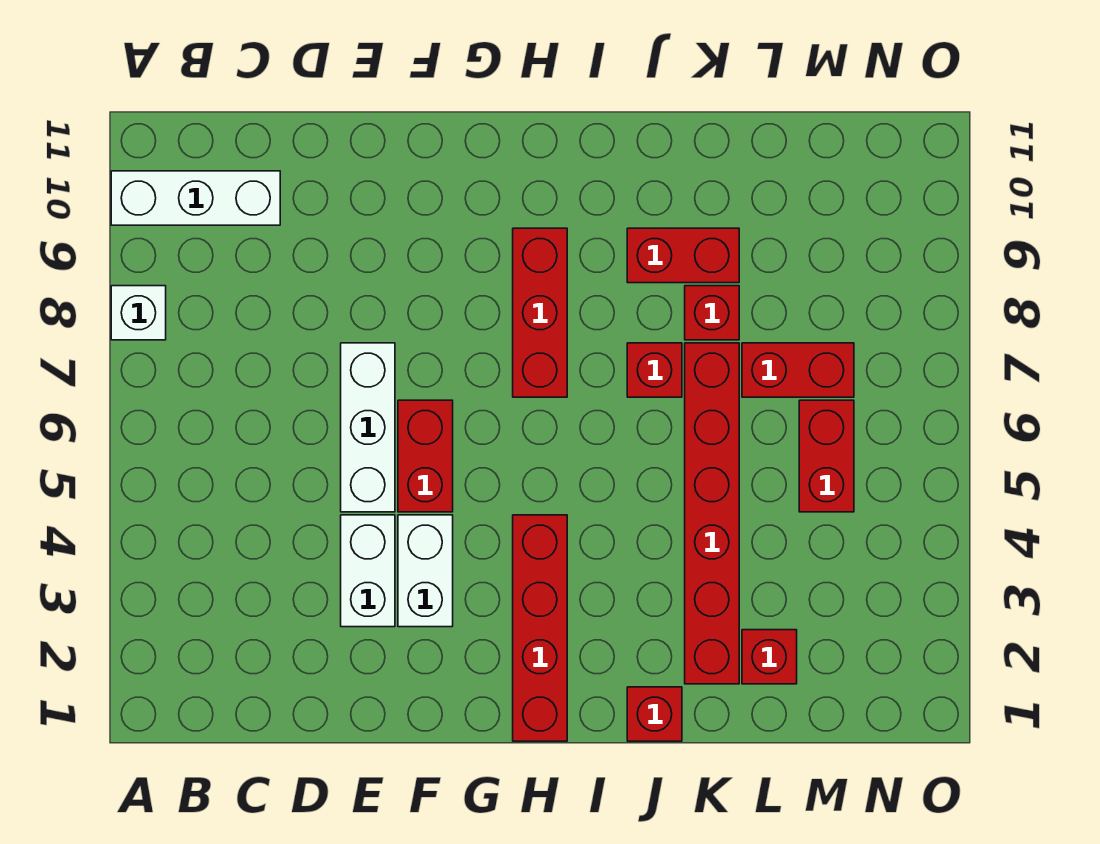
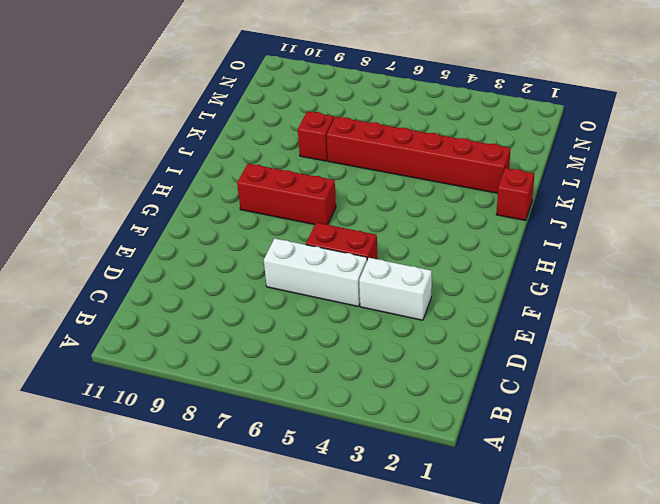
none -> white brick A8 level 1
none -> white brick A10:C10 level 1
none -> white brick F3:F4 level 1

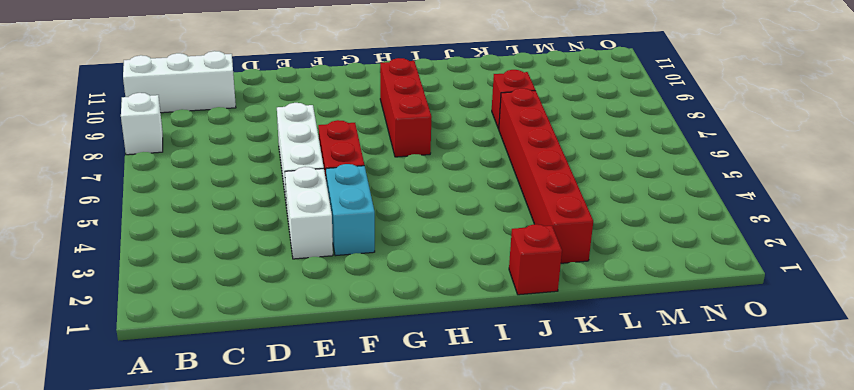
cyan brick F3:F4 level 1 -> white brick F3:F4 level 1
none -> red brick H1:H4 level 1
none -> red brick J7 level 1
none -> red brick J9:K9 level 1

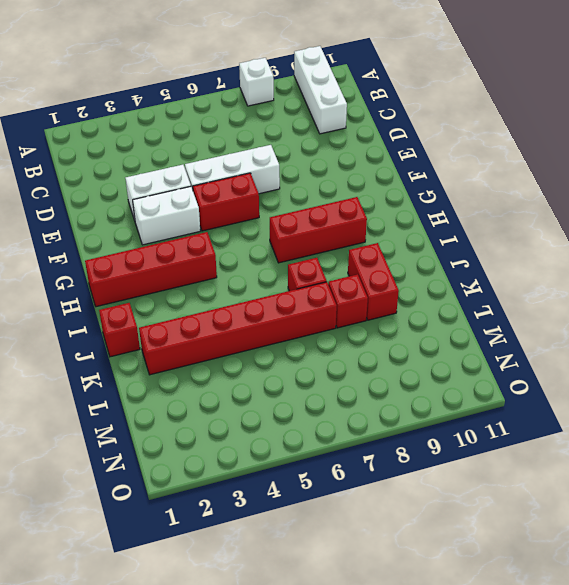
none -> red brick L2 level 1
none -> red brick L7:M7 level 1
none -> red brick M5:M6 level 1

